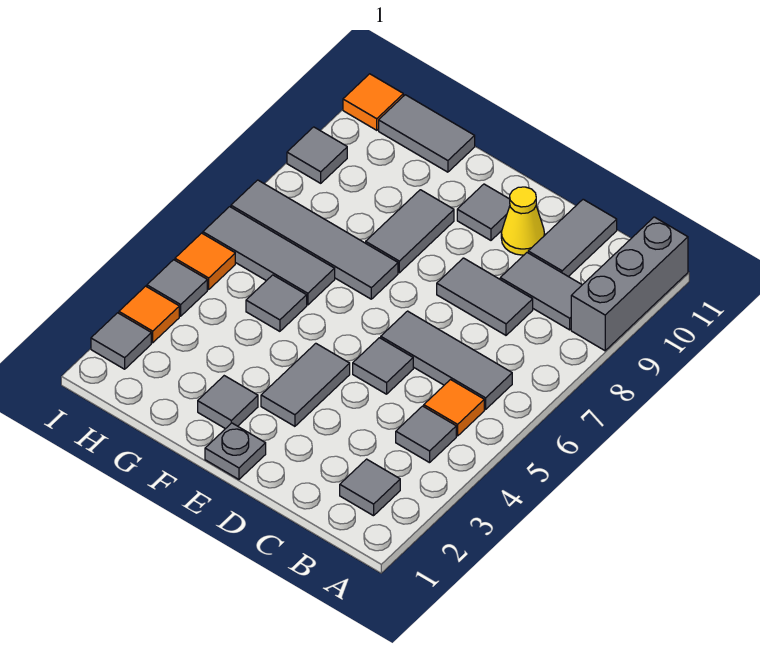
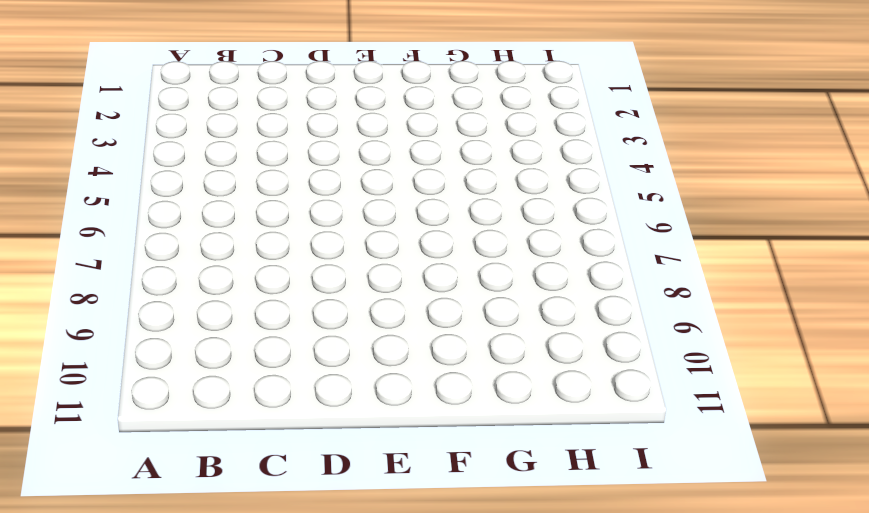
none -> grey brick A9:A11 level 1
none -> grey tile B2 level 1
none -> grey tile B4 level 1

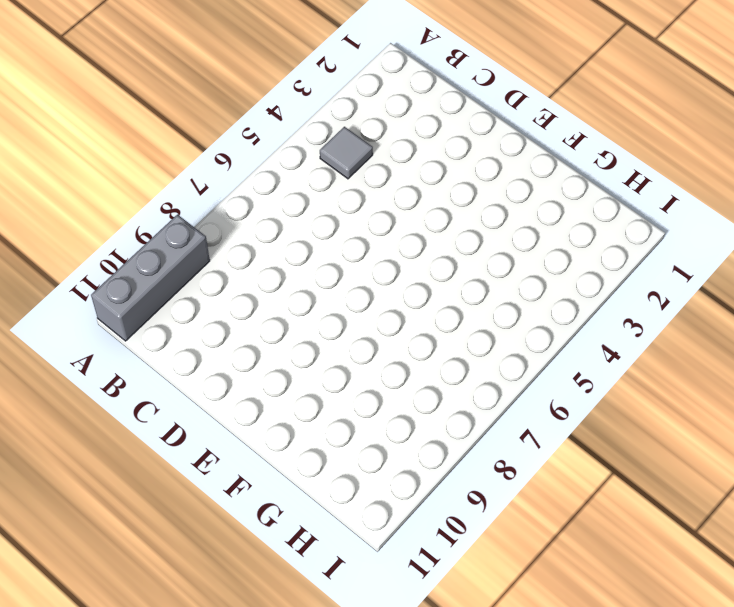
none -> grey tile B2 level 1
none -> orange tile B5 level 1
none -> grey tile B6:D6 level 1

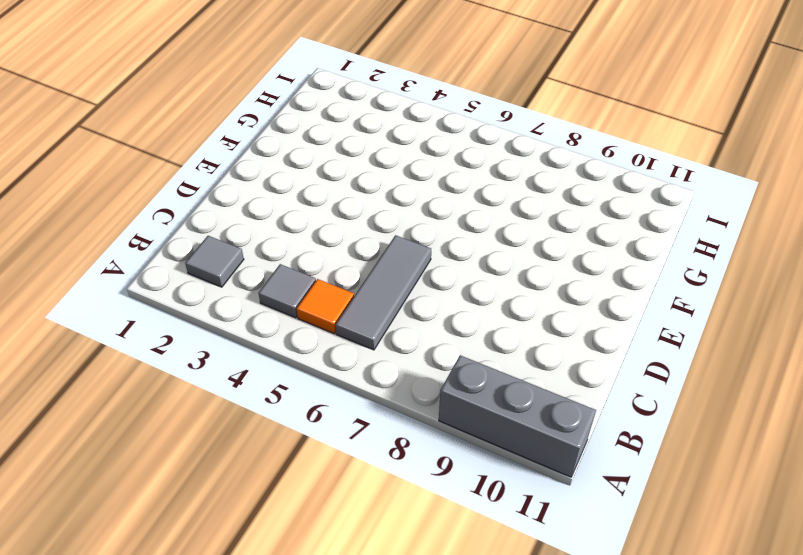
none -> grey tile B9:C9 level 1
none -> grey tile C8:D8 level 1
none -> grey tile C10:C11 level 1

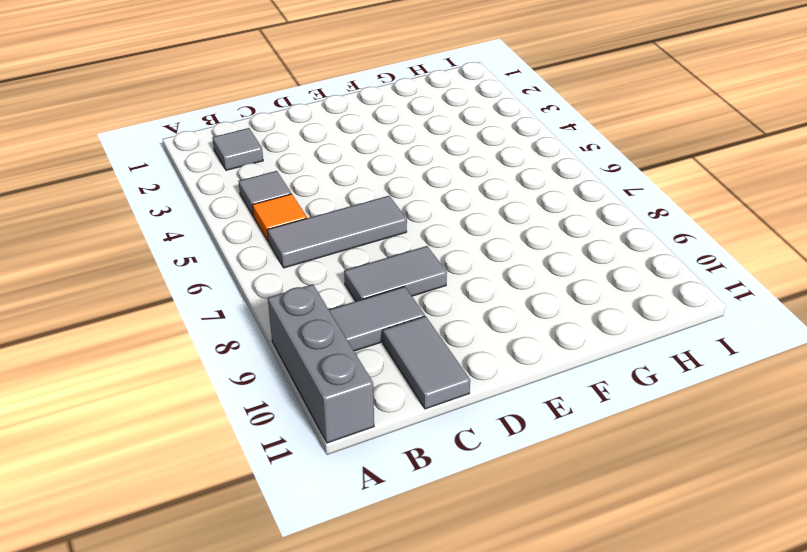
none -> grey tile D5 level 1
none -> yellow cone D10 level 1
none -> grey plate E1 level 1

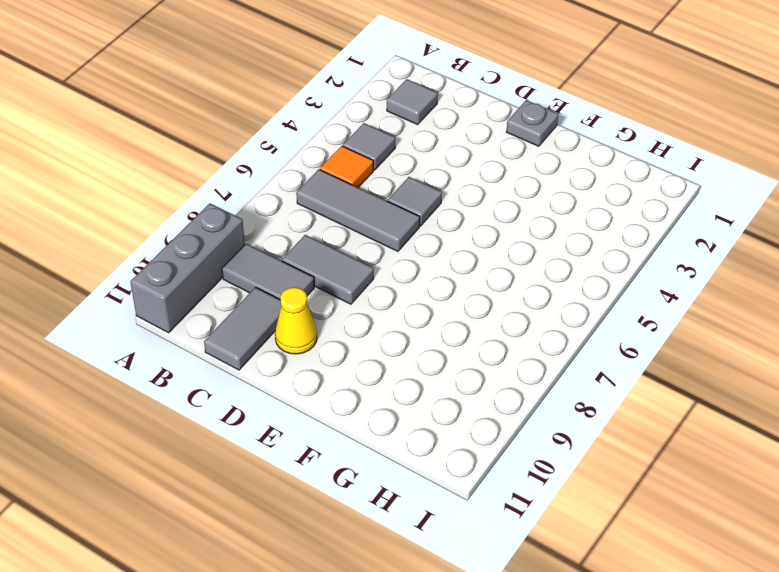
none -> grey tile E3:E4 level 1
none -> grey tile E10 level 1
none -> grey tile F2 level 1

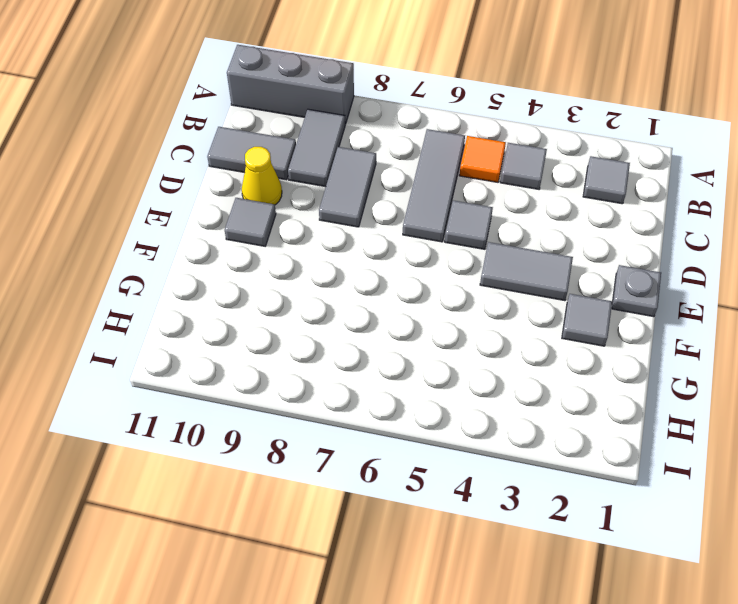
none -> grey tile F7:I7 level 1
none -> grey tile F8:F9 level 1
none -> grey tile G5 level 1

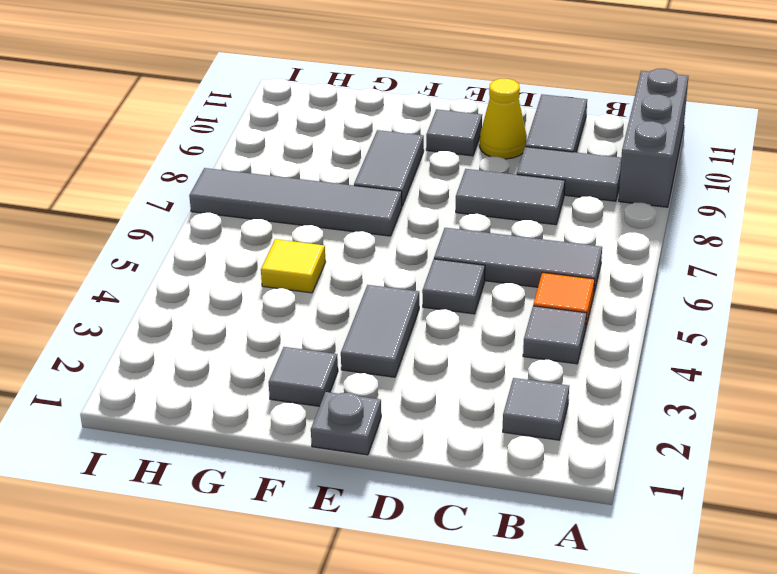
yellow tile G5 level 1 -> grey tile G5 level 1
none -> grey tile G6:I6 level 1
none -> grey tile G11:H11 level 1
none -> grey tile I2 level 1

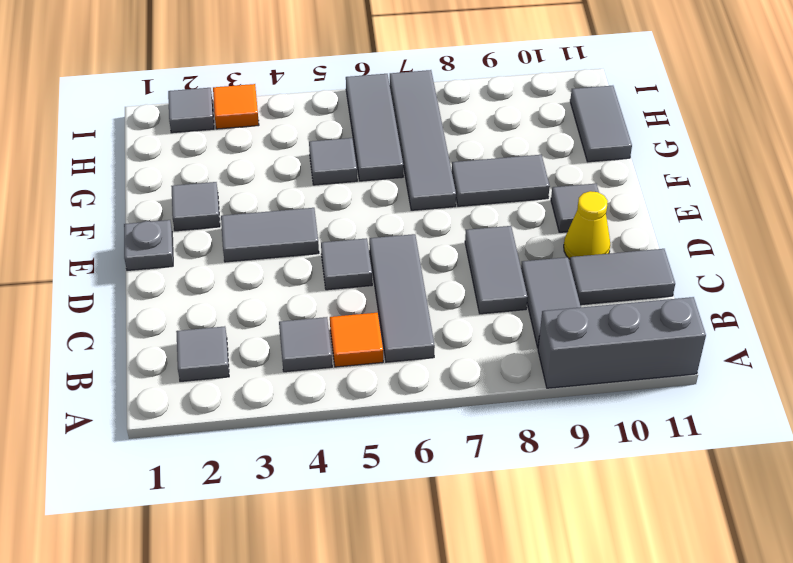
none -> grey tile I4 level 1
none -> orange tile I5 level 1
none -> grey tile I9 level 1

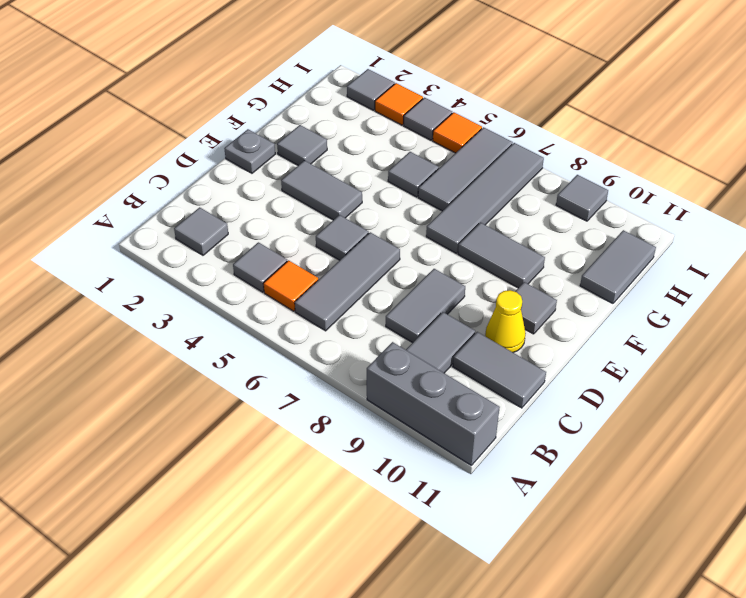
none -> orange tile I11 level 1

